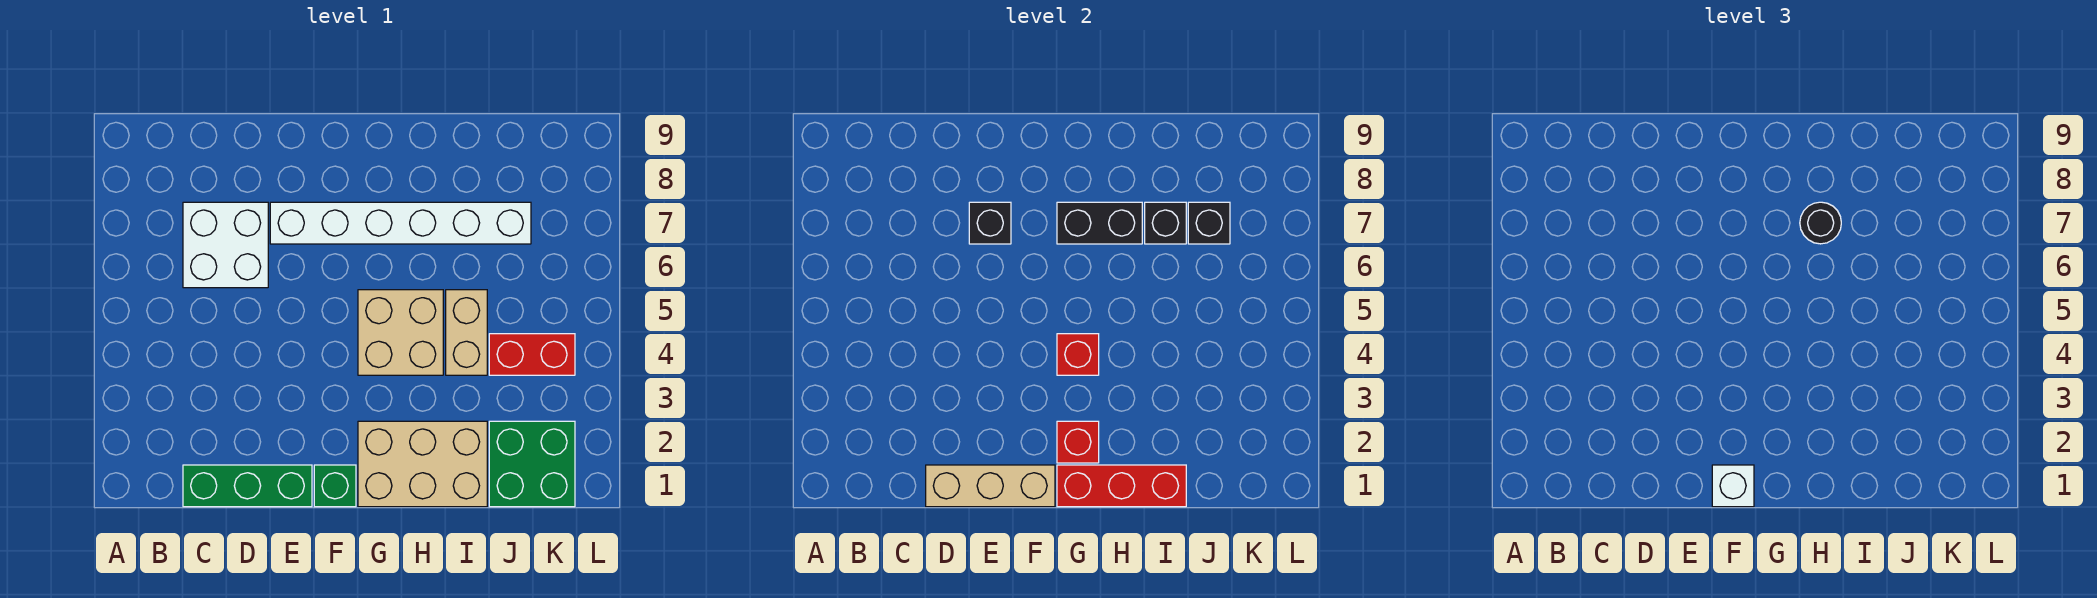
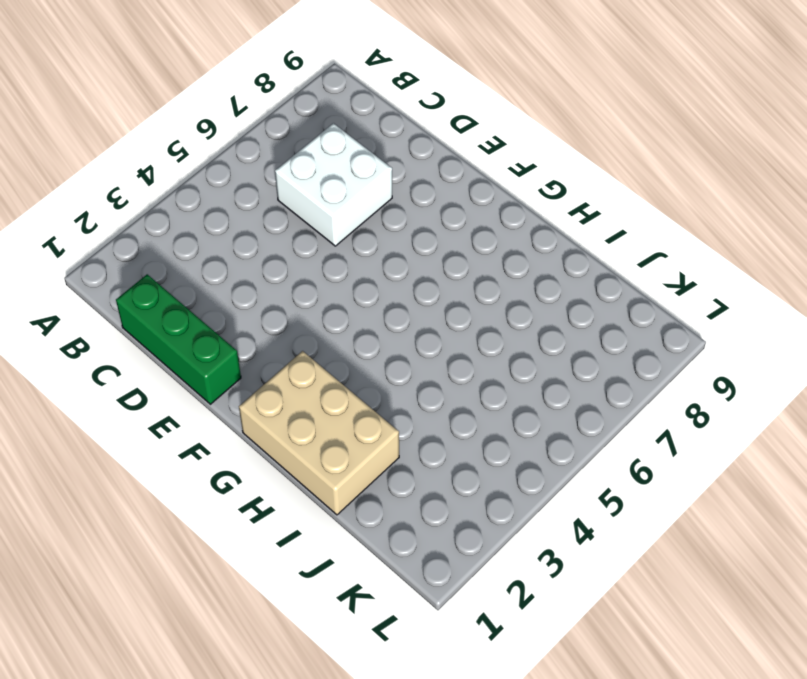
none -> white brick E7:J7 level 1
none -> green brick F1 level 1
none -> tan brick G4:H5 level 1

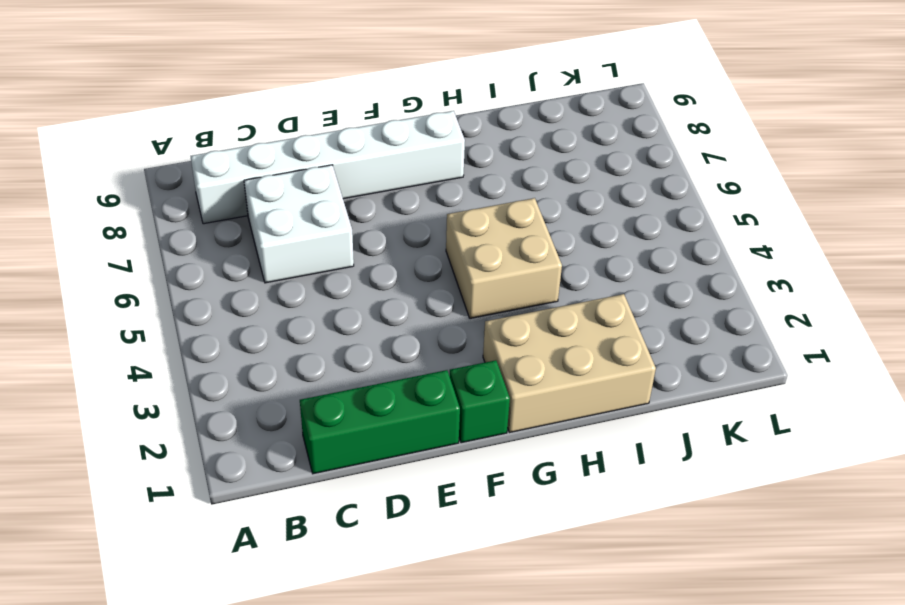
white brick B8:G8 level 1 -> white brick E7:J7 level 1
none -> tan brick I4:I5 level 1
none -> green brick J1:K2 level 1
none -> red brick J4:K4 level 1

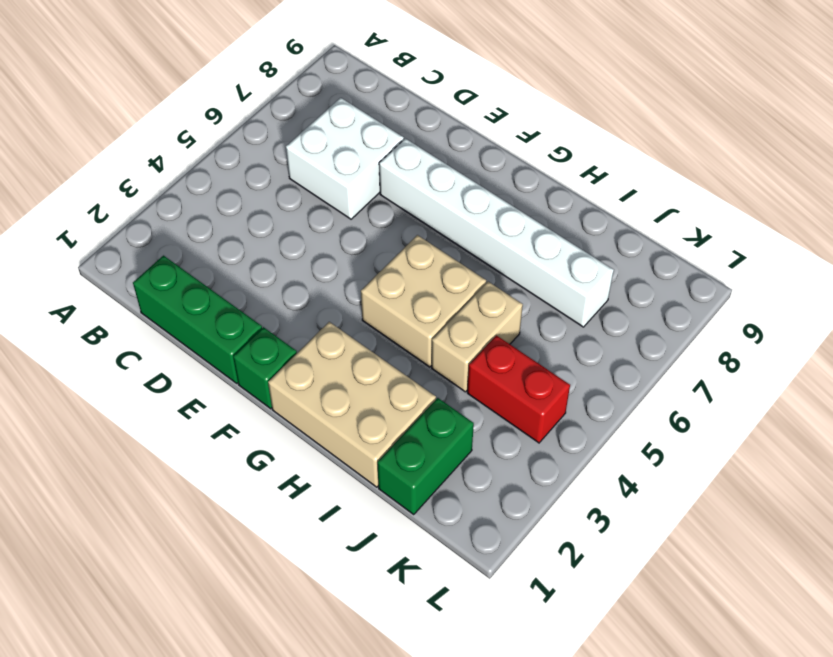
green brick J1:J2 level 1 -> green brick J1:K2 level 1
none -> tan brick D1:F1 level 2
none -> black brick E7 level 2
none -> red brick G1:I1 level 2

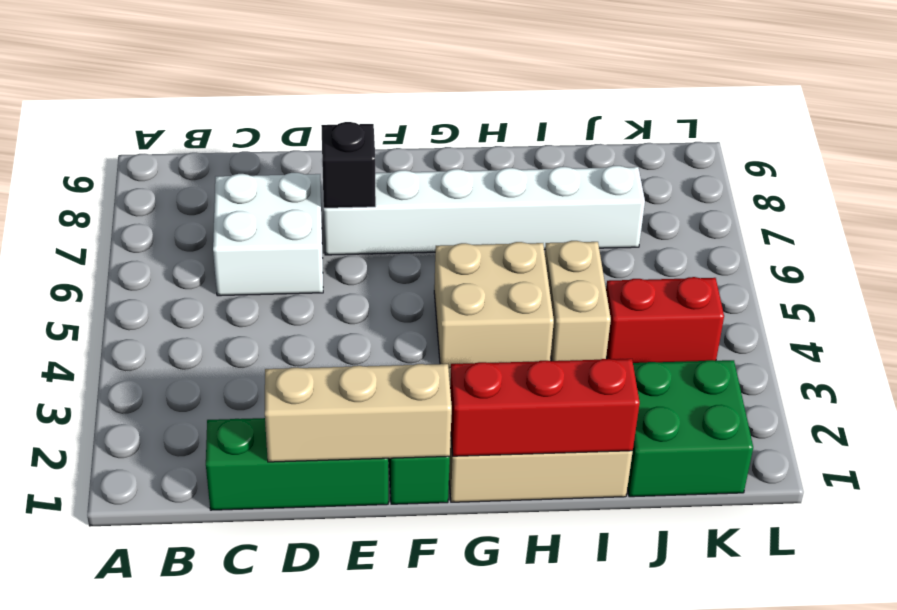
none -> red brick G2 level 2
none -> red brick G4 level 2
none -> black brick G7:H7 level 2

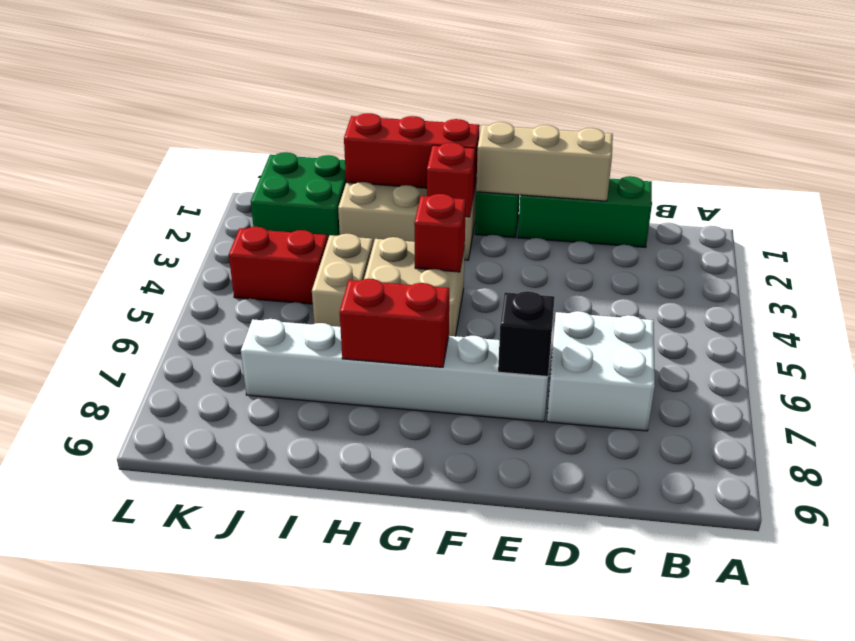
red brick G7:H7 level 2 -> black brick G7:H7 level 2
none -> black brick I7 level 2
none -> black brick J7 level 2
none -> white brick F1 level 3

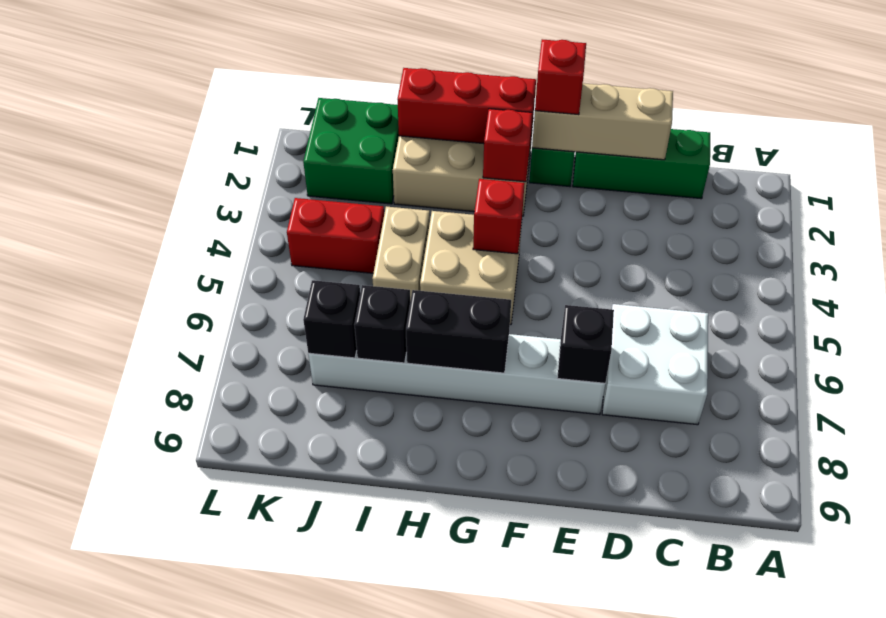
red brick F1 level 3 -> white brick F1 level 3
none -> black round brick H7 level 3

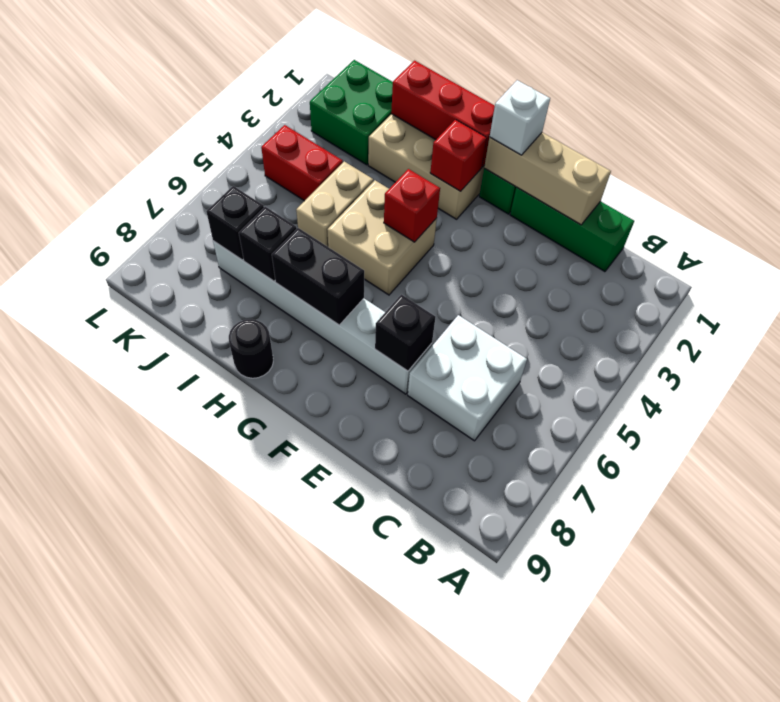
black round brick H9 level 1 -> black round brick H7 level 3

